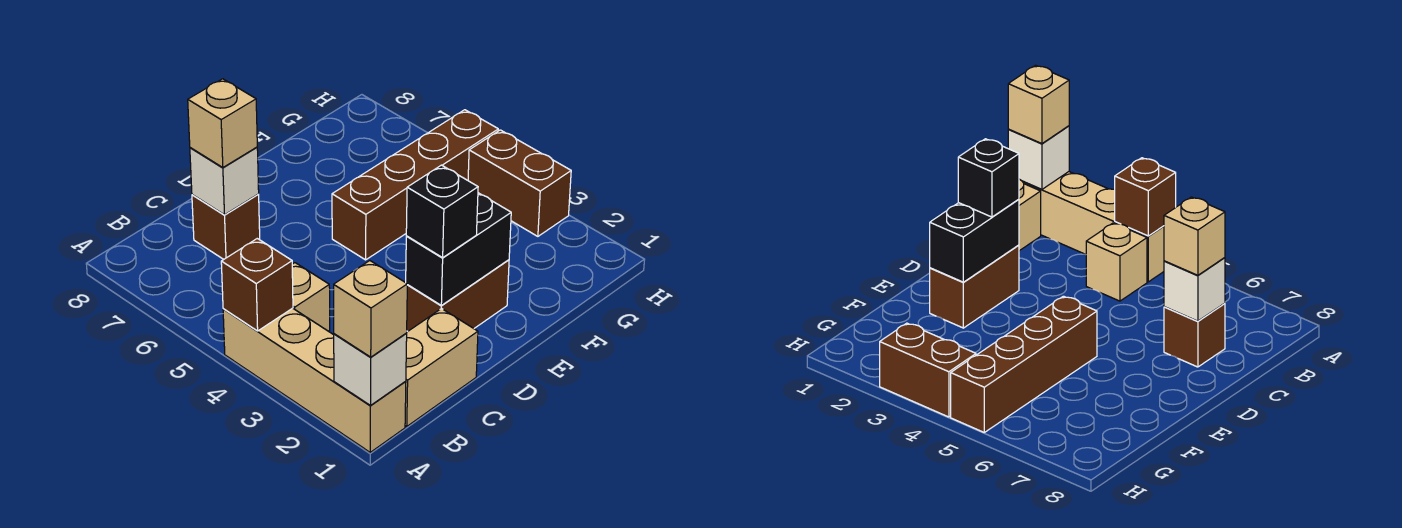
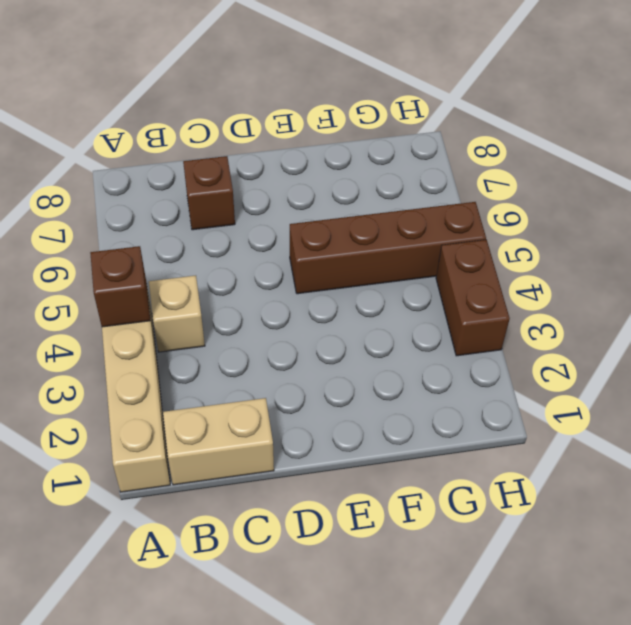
none -> brown brick D2:E2 level 1
none -> white brick A1 level 2
none -> white brick C7 level 2

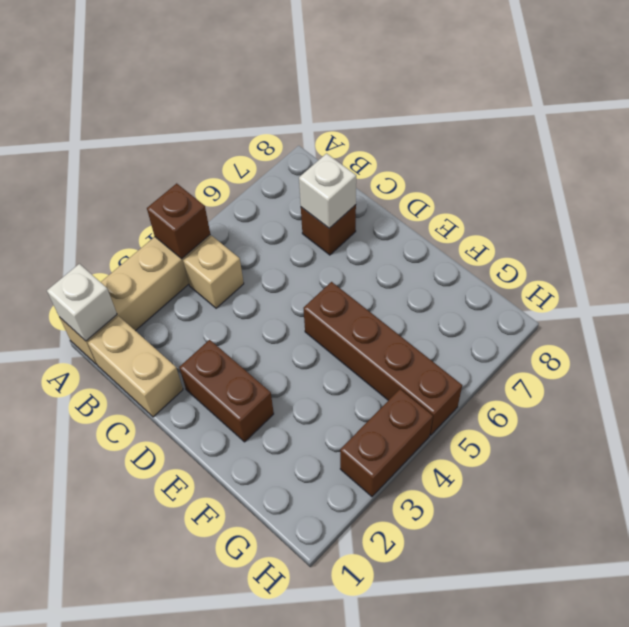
none -> black brick D2:E2 level 2
none -> tan brick A1 level 3
none -> tan brick C7 level 3

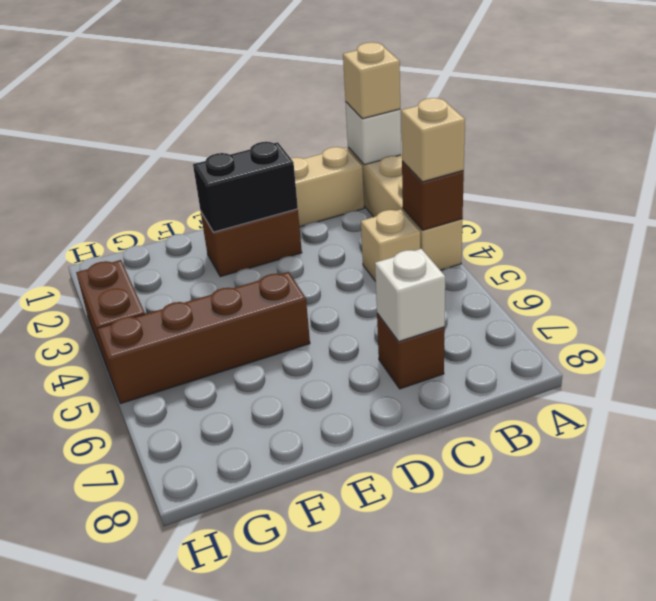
tan brick A4 level 3 -> tan brick C7 level 3
none -> black brick D2 level 3

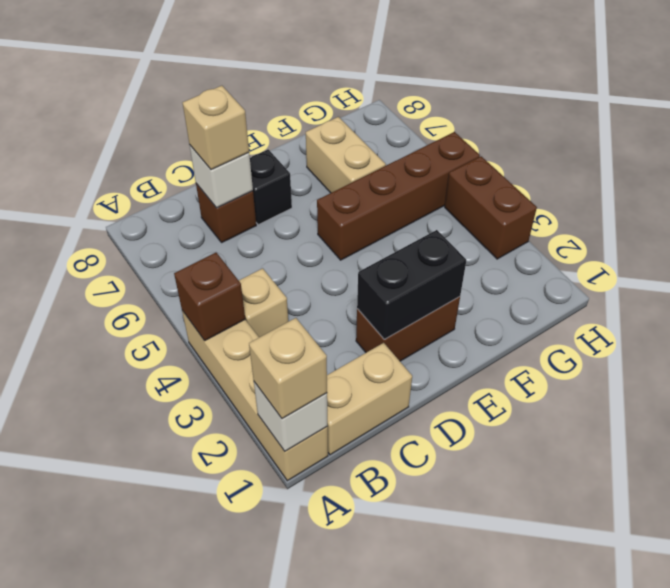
black brick D7 level 1 -> black brick D2 level 3
tan brick F6:F7 level 1 -> none

